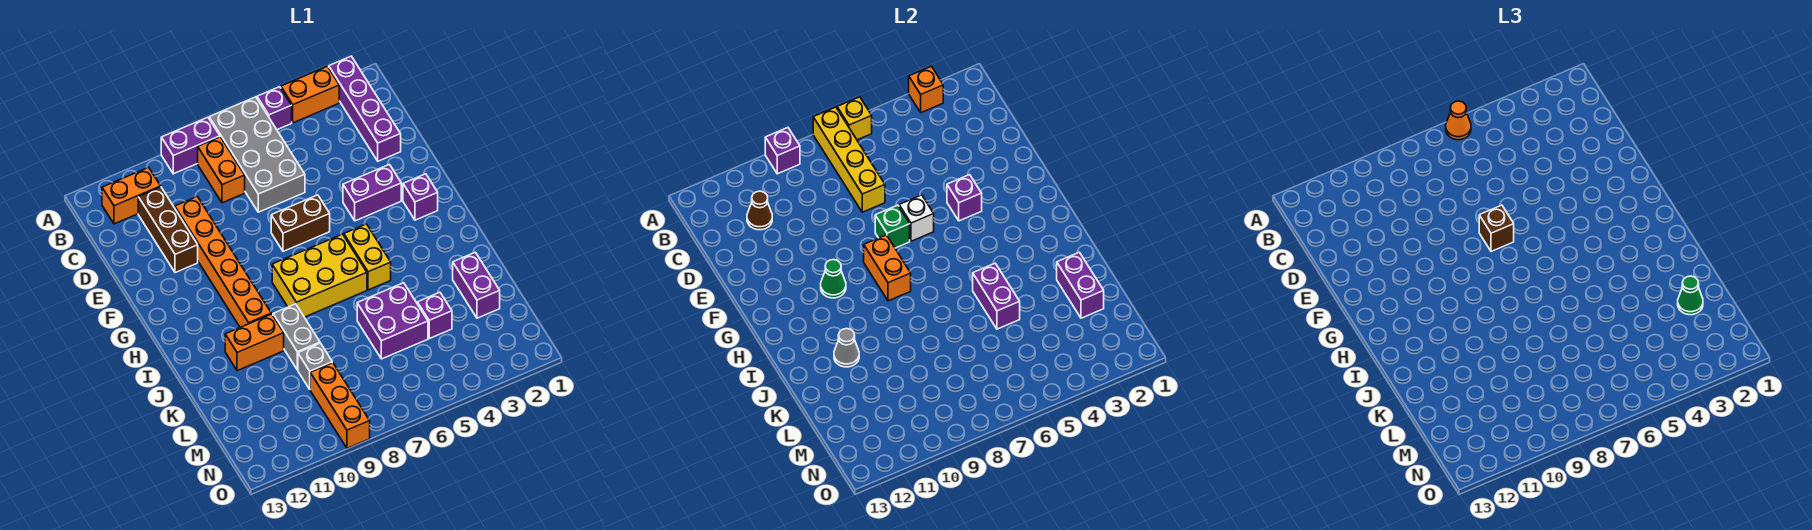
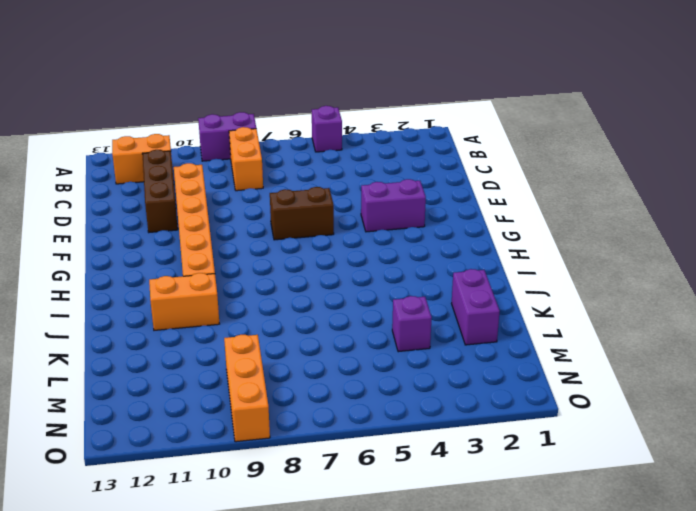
none -> purple brick A2:D2 level 1
none -> orange brick A3:A4 level 1
none -> grey brick A6:D7 level 1
none -> purple brick G2 level 1

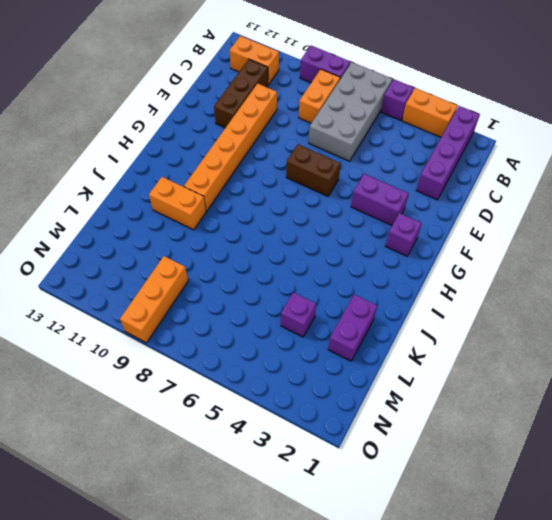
none -> yellow brick H5:I5 level 1
none -> yellow brick H6:I8 level 1
none -> grey brick J9:K9 level 1
none -> purple brick K5:L6 level 1

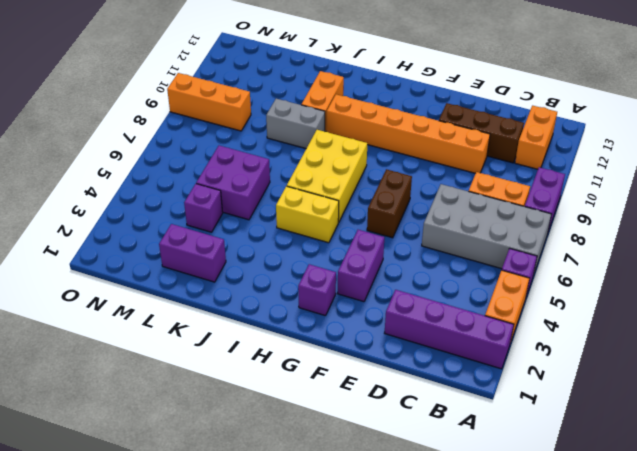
none -> grey brick L9 level 1
none -> orange brick A3 level 2
none -> yellow brick A6 level 2
none -> yellow brick A7:D7 level 2

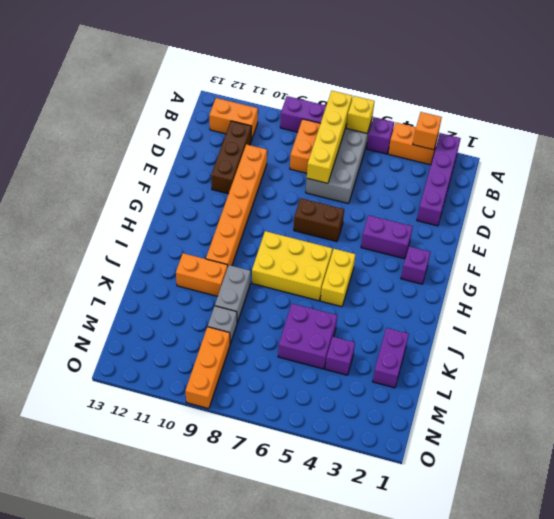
none -> purple brick A9 level 2
none -> brown cone C11 level 2
none -> purple brick F4 level 2
none -> white brick F6 level 2

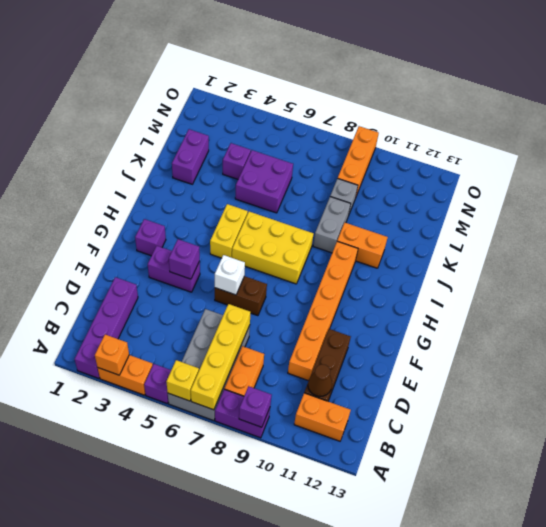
none -> green brick F7 level 2
none -> orange brick G8:H8 level 2
none -> green cone G10 level 2
none -> purple brick J5:K5 level 2

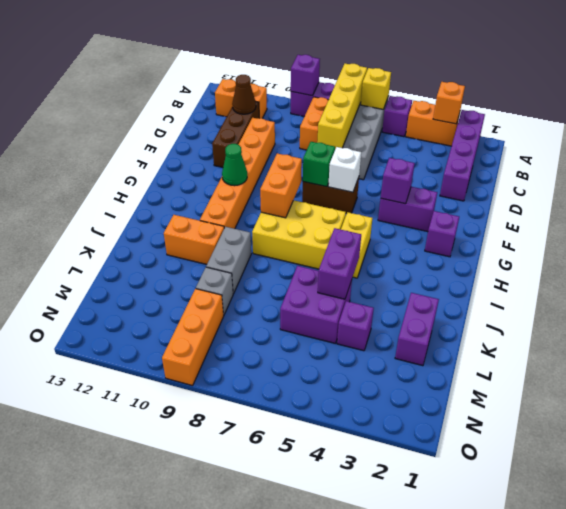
none -> grey cone J11 level 2
none -> purple brick K2:L2 level 2
none -> orange cone A6 level 3
none -> brown brick F7 level 3

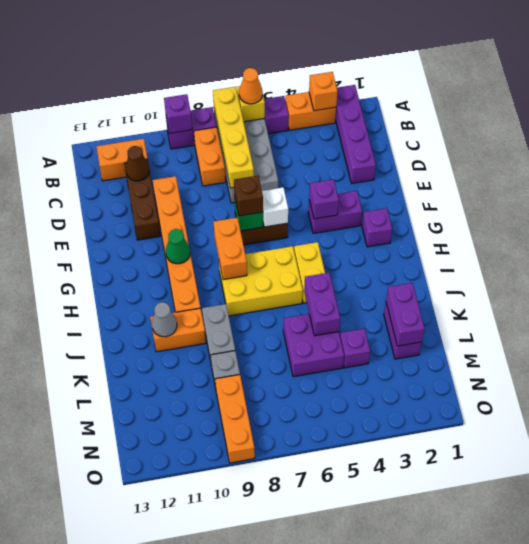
none -> green cone L2 level 3

